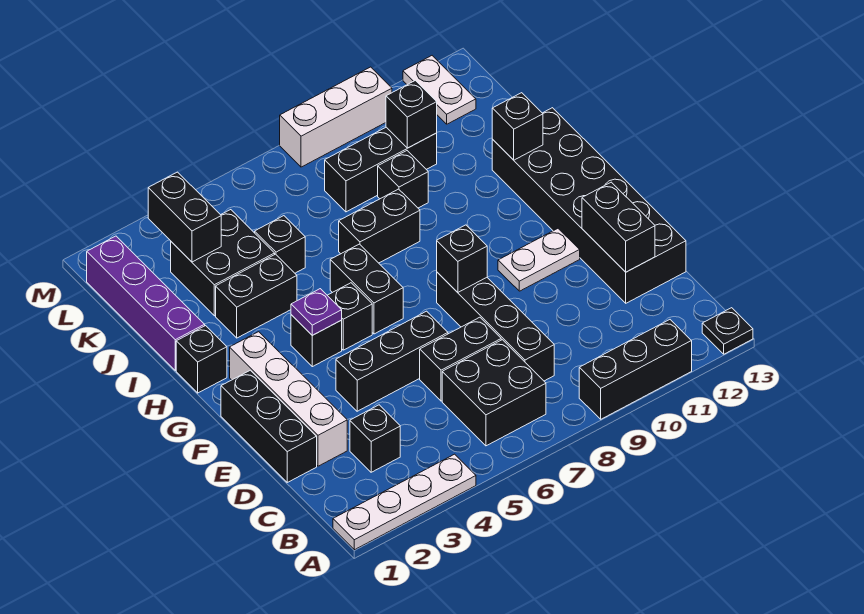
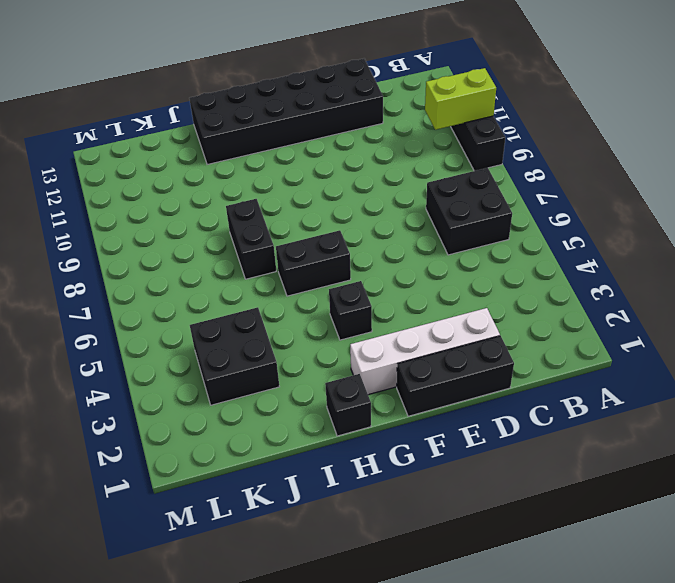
lime brick A10:B10 level 2 -> none
none -> white plate A1:A4 level 1
none -> black plate A13 level 1
none -> black brick C3 level 1
none -> black brick C8:F8 level 1

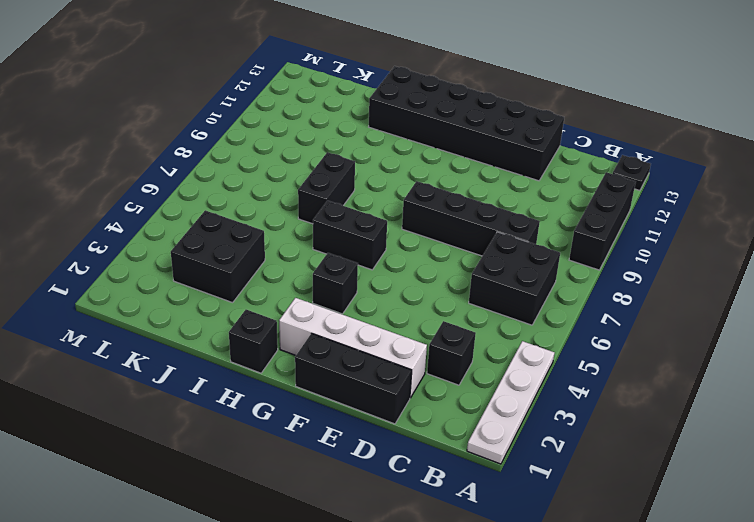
none -> black brick D6:D7 level 1
none -> black brick E4:E6 level 1
none -> white plate F10:F11 level 1
none -> black brick G5 level 1

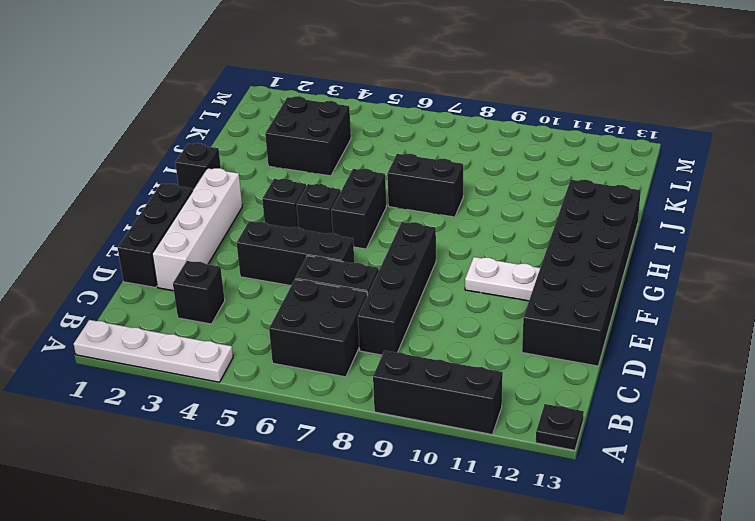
none -> purple brick I1:L1 level 1
none -> black brick I3:I4 level 1
none -> black brick J5 level 1
none -> black brick J9 level 1

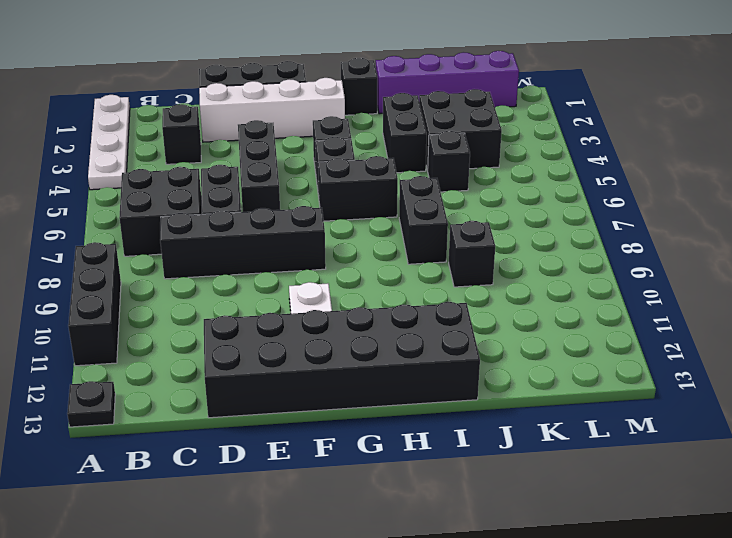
none -> black brick K8:K10 level 1
none -> white plate L12:M12 level 1
none -> white brick M8:M10 level 1
none -> black brick D12:E12 level 2

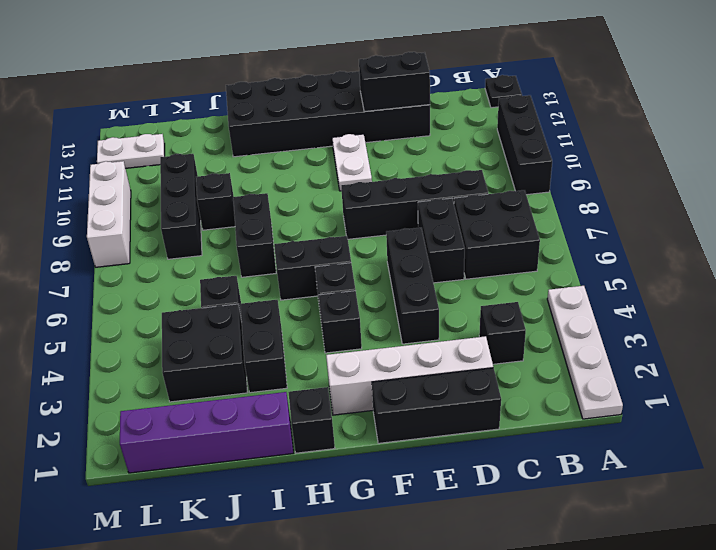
none -> black brick F8 level 2
none -> purple plate G4 level 2
none -> black brick I12 level 2
none -> black brick K3:L3 level 2

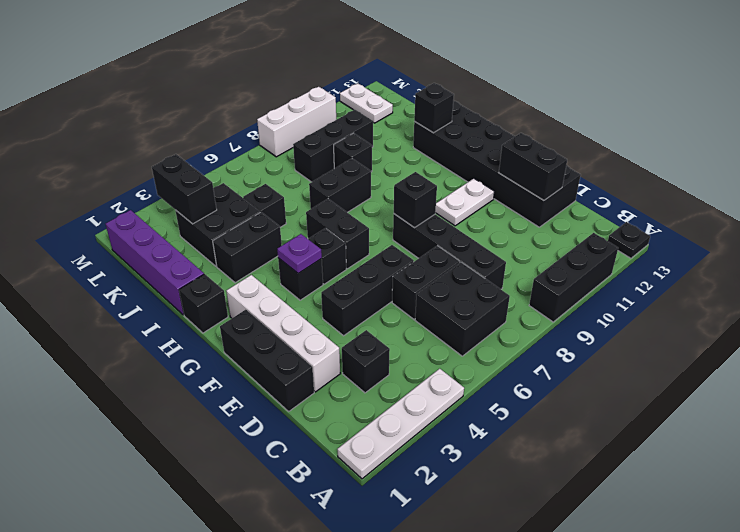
none -> black brick K10 level 2

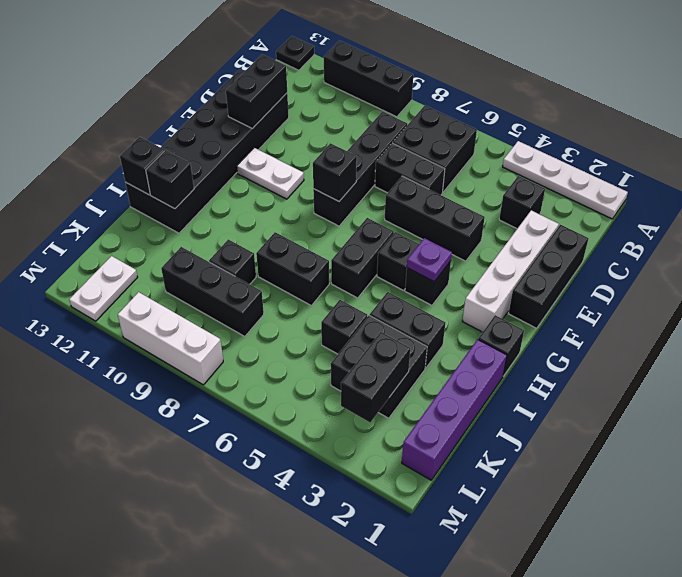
black brick I13 level 2 -> black brick K10 level 2

